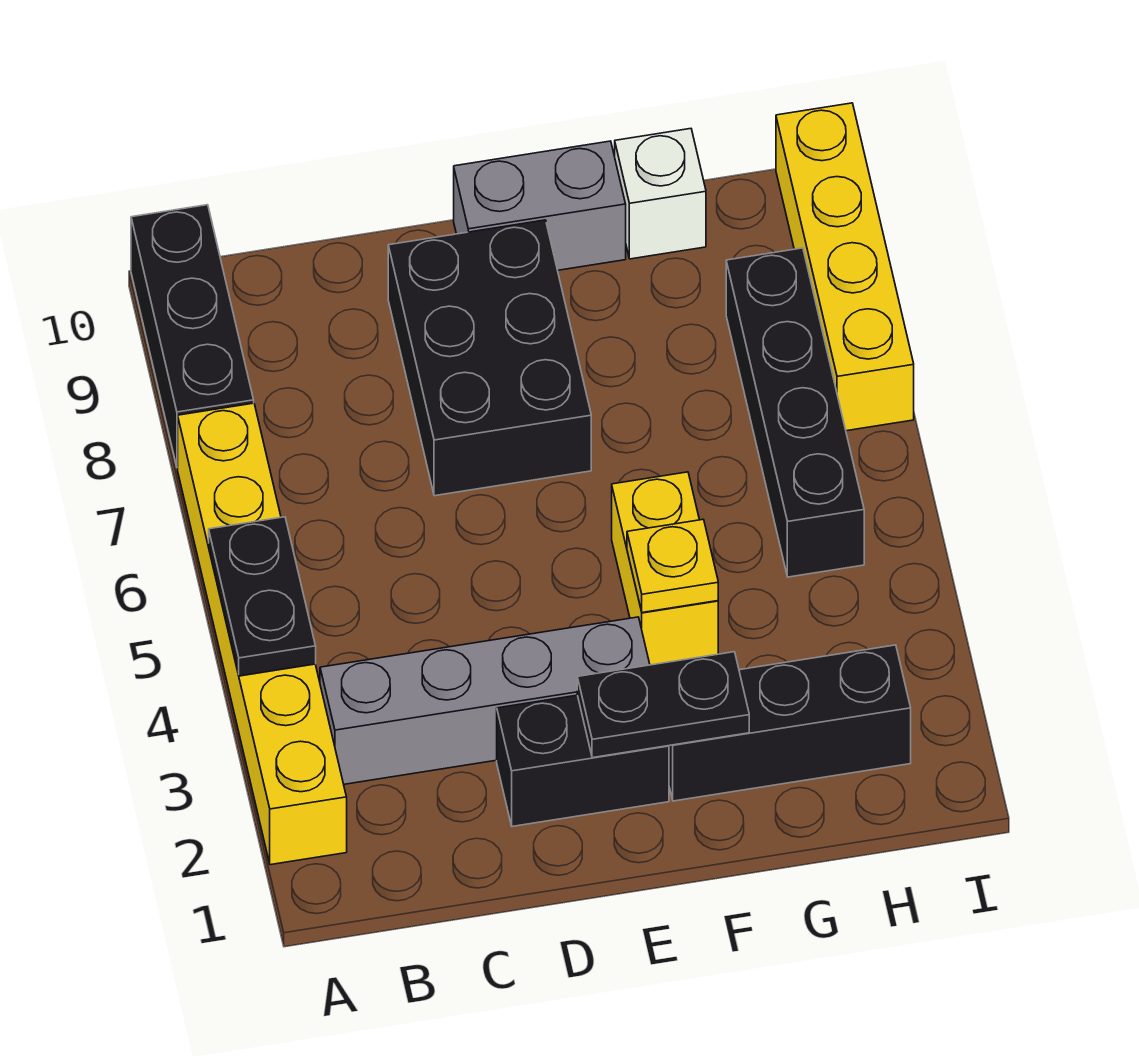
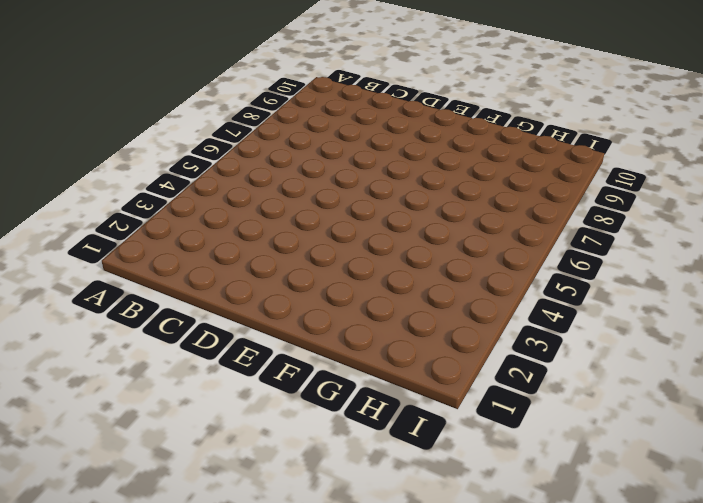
none -> yellow brick A2:A7 level 1
none -> black brick A8:A10 level 1
none -> grey brick B3:E3 level 1

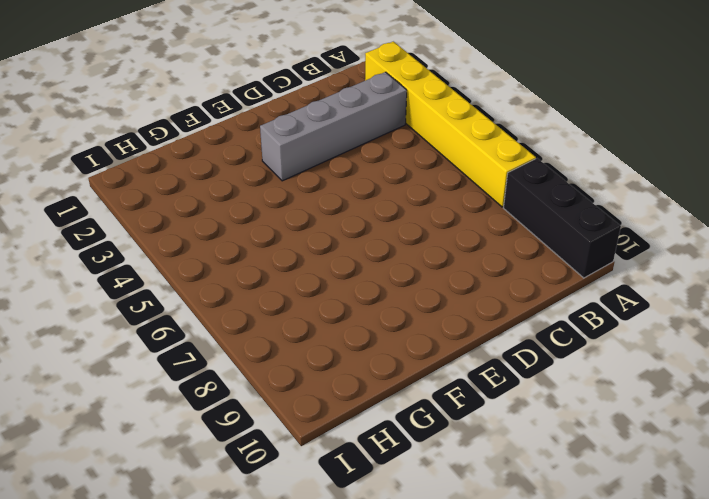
none -> black brick D2:E2 level 1
none -> black brick D7:E9 level 1
none -> grey brick E10:F10 level 1

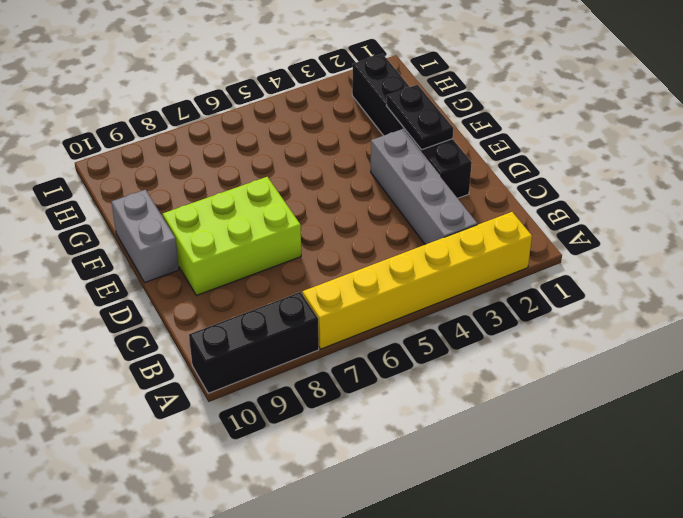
lime brick D7:E9 level 1 -> black brick D7:E9 level 1
none -> yellow brick F4:F5 level 1
none -> white brick G10 level 1
none -> black brick H5:H8 level 1

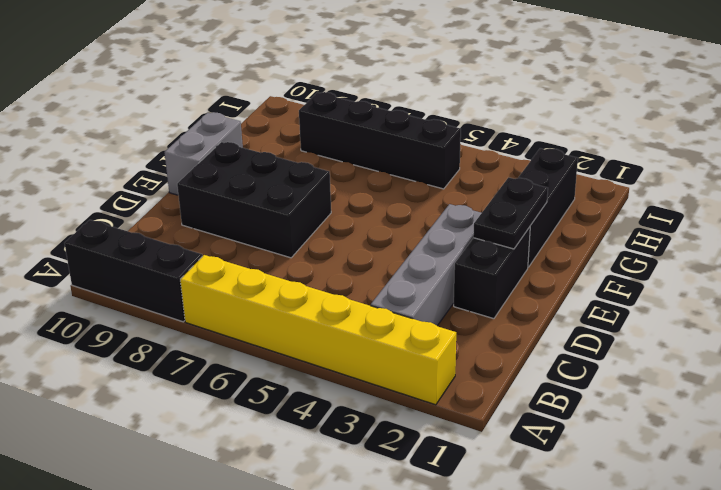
none -> yellow brick F4:F5 level 1
none -> white brick G10 level 1
none -> yellow brick I7:I10 level 1

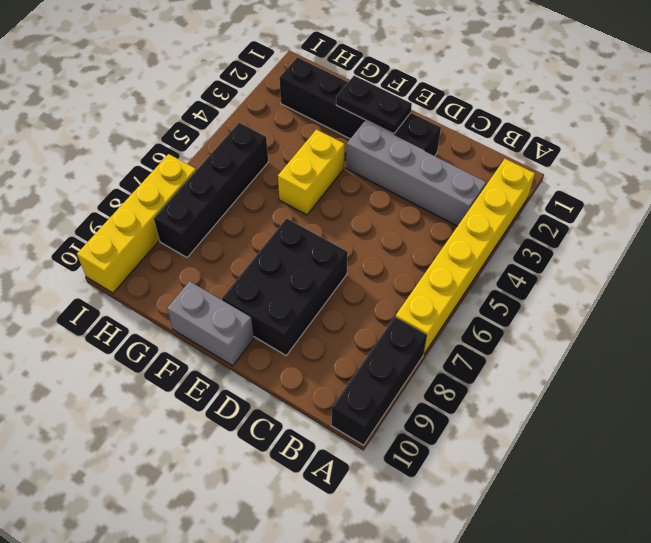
none -> white brick G10 level 1
none -> black plate A4:A5 level 2
none -> yellow plate F4 level 2

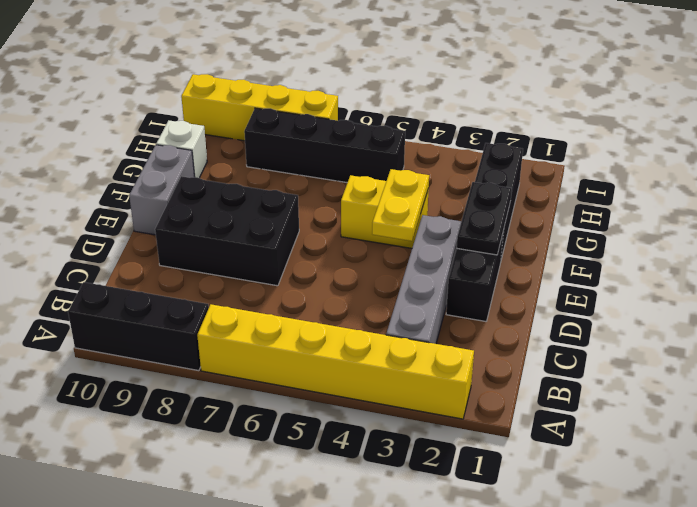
yellow plate E4:F4 level 2 -> yellow plate F4 level 2
none -> black plate A4:A5 level 2

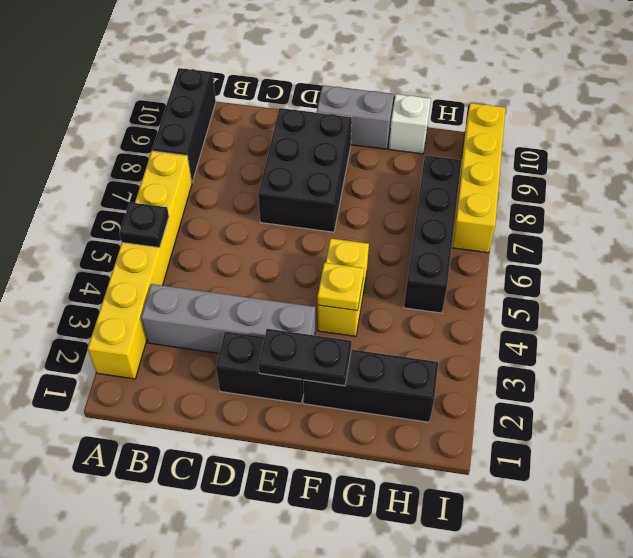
black plate A5 level 2 -> black plate A4:A5 level 2

